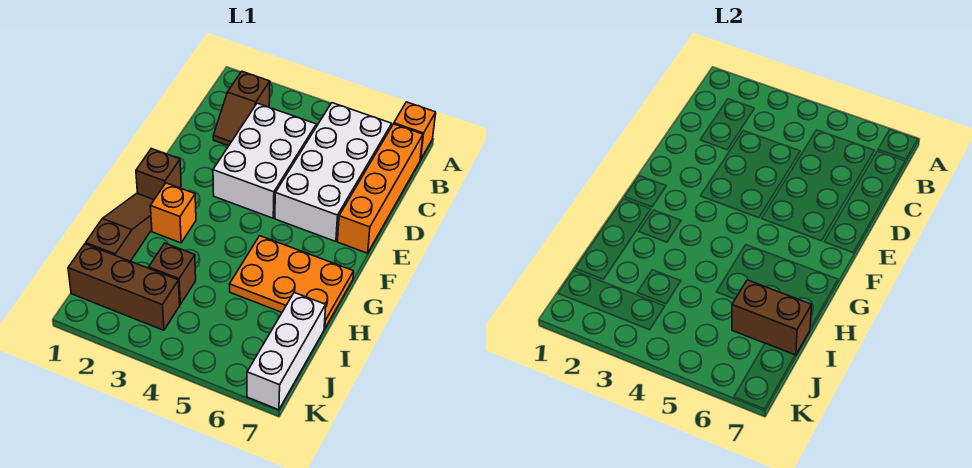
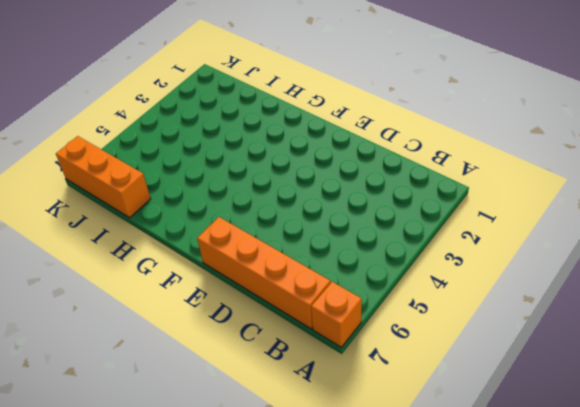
orange brick I7:K7 level 1 -> white brick I7:K7 level 1
none -> brown slope B2:C2 level 1 top B
none -> white brick B5:E6 level 1
none -> white brick C3:E4 level 1

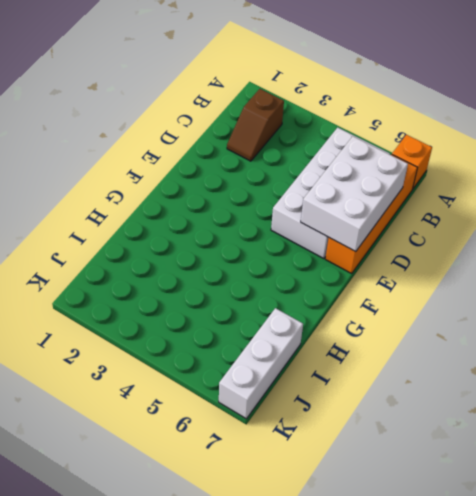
white brick C6:E7 level 2 -> white brick C3:E4 level 1
none -> brown brick F1 level 1
none -> brown slope G1:I1 level 1 top I
none -> orange brick G2 level 1

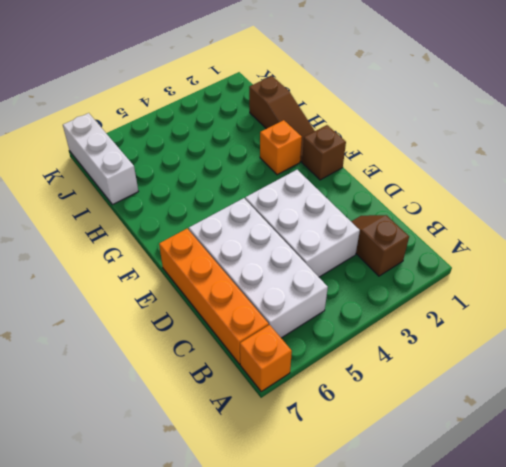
none -> orange plate G5:H7 level 1
none -> brown brick I3 level 1
none -> brown brick J1:J3 level 1

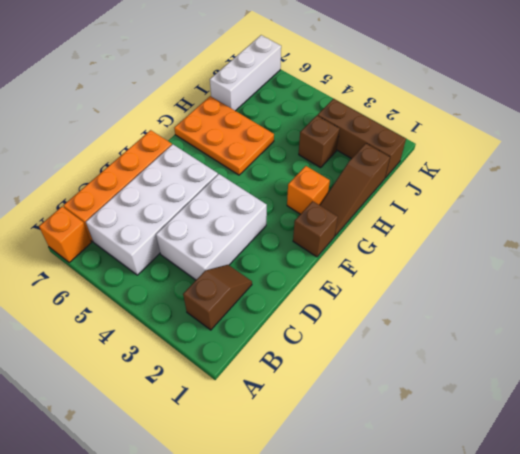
none -> brown brick I6:I7 level 2

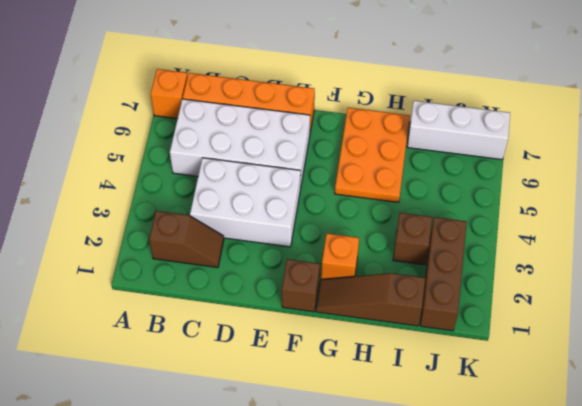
none -> brown brick I6:I7 level 2

